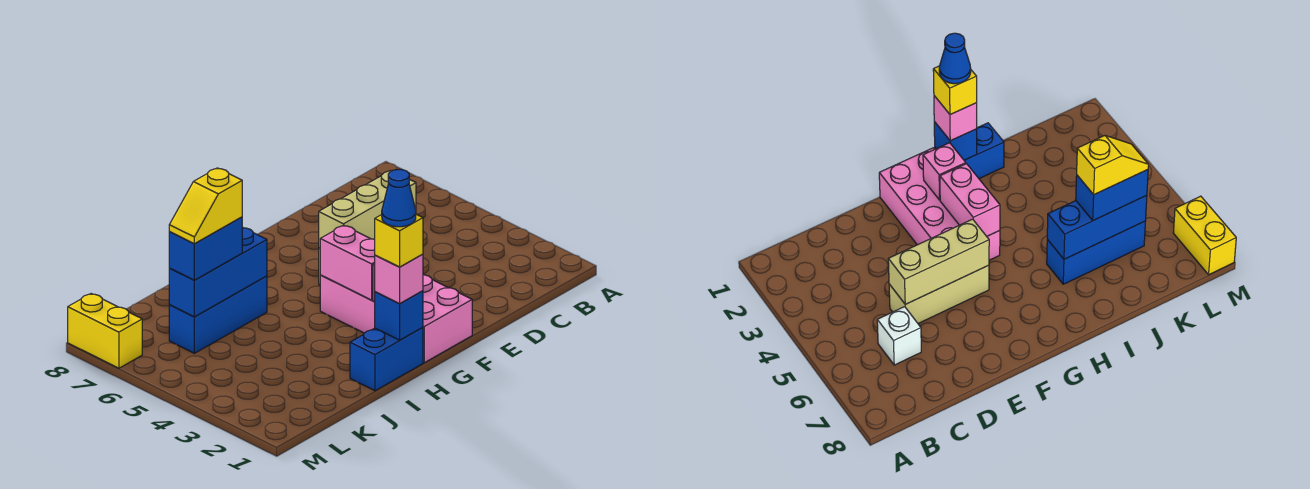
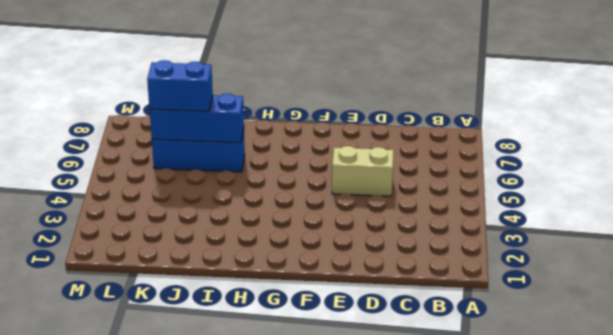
tan brick D5:E5 level 1 -> tan brick D5:F5 level 1
none -> white brick C6 level 1
none -> pink brick F1:G4 level 1
none -> blue brick H1:I1 level 1

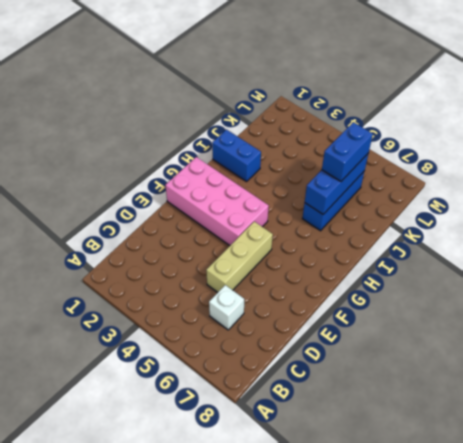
blue brick I1:I2 level 1 -> blue brick H1:I1 level 1
none -> yellow brick M7:M8 level 1
none -> tan brick D5:F5 level 2
none -> pink brick G2 level 2

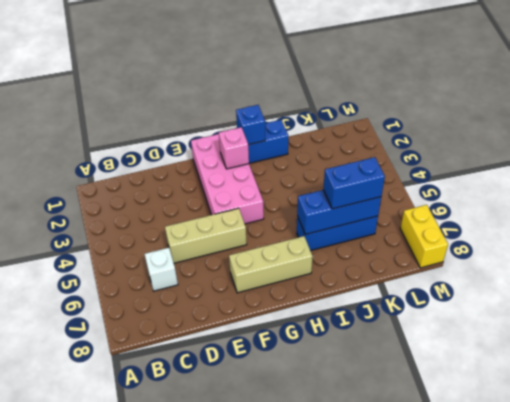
tan brick F7:H7 level 1 -> tan brick D5:F5 level 2
none -> pink brick G3:G4 level 2
none -> pink brick H1 level 3
none -> yellow brick H1 level 4

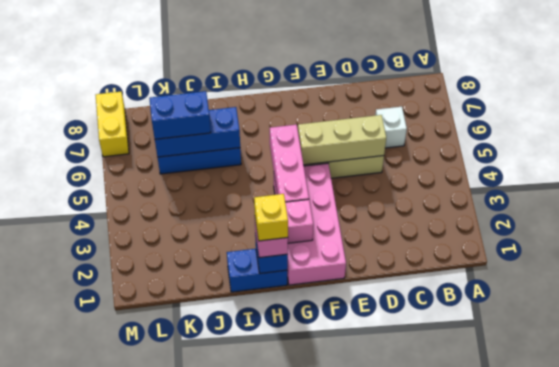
pink brick G3:G5 level 2 -> pink brick G3:G4 level 2
none -> yellow slope J6:K6 level 4 top J
none -> blue cone H1 level 5

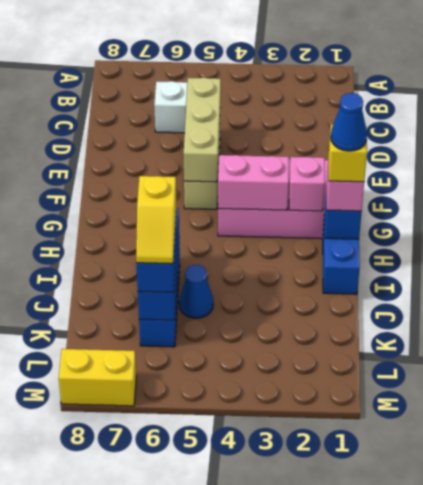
blue cone J5 level 1 -> none

